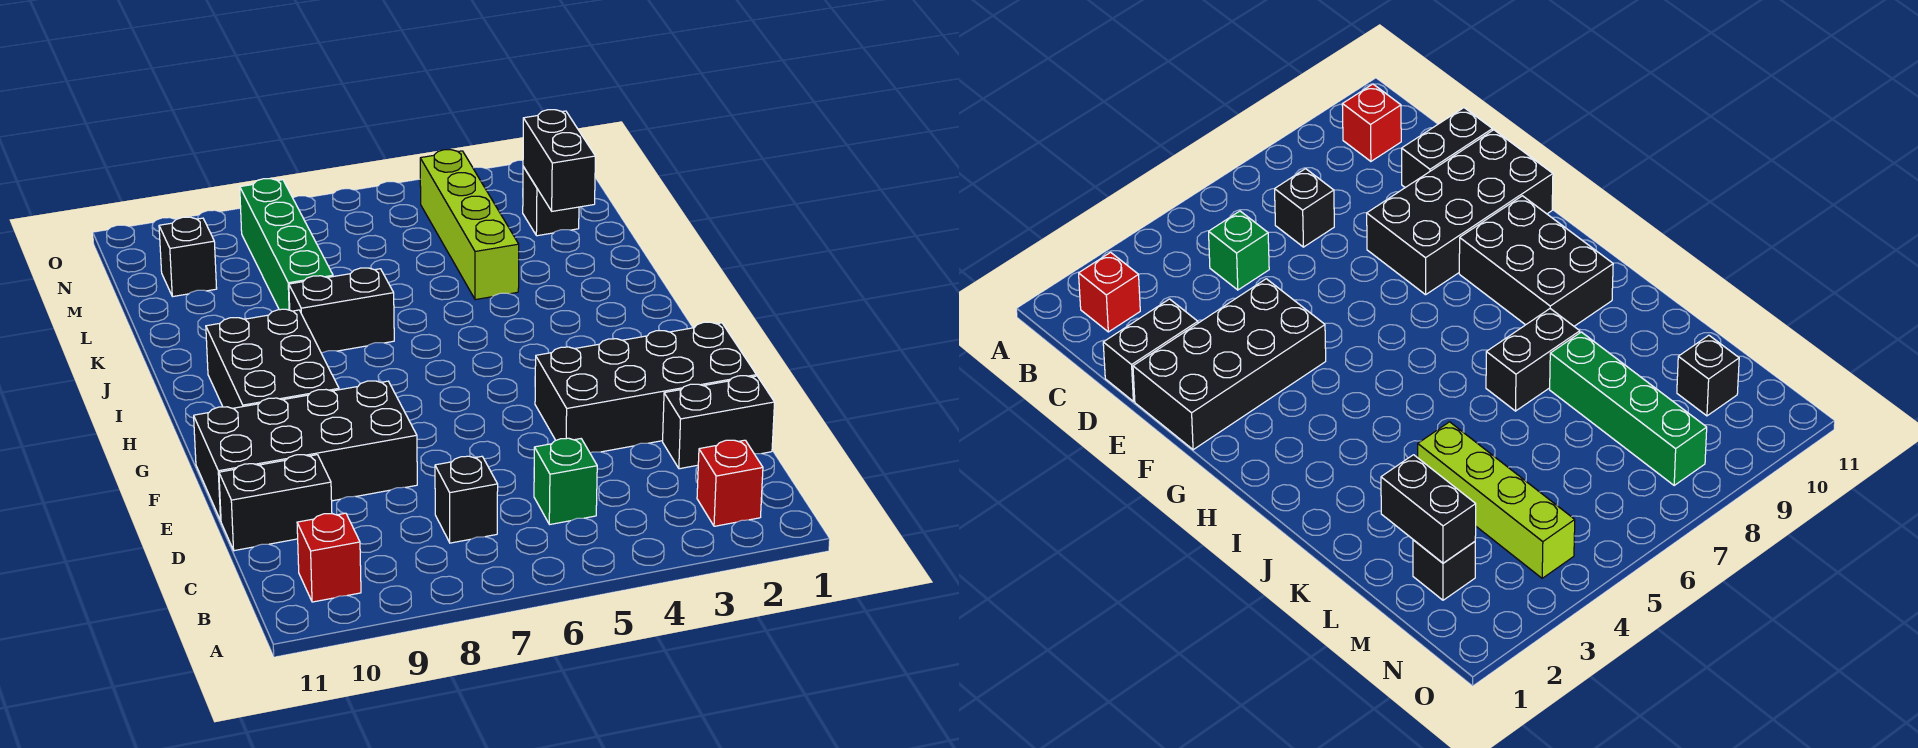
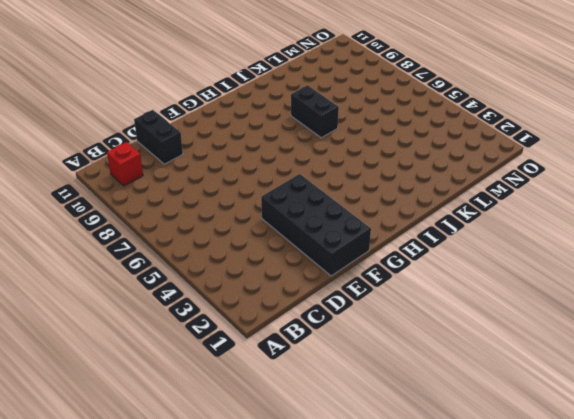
none -> red brick B2 level 1
none -> green brick C5 level 1
none -> black brick C7 level 1

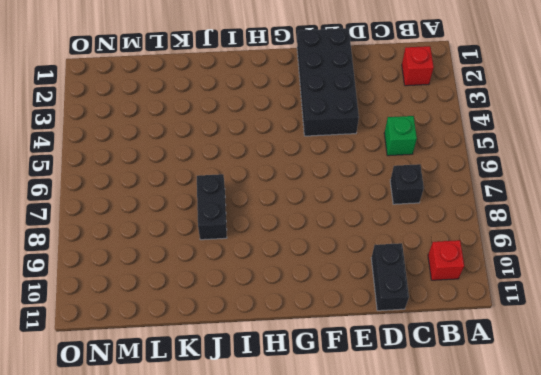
none -> black brick D1:D2 level 1
none -> black brick E8:F11 level 1
none -> black brick G9:I10 level 1

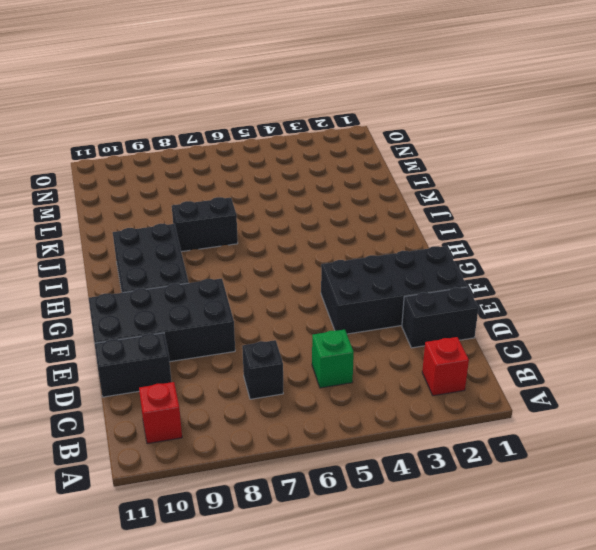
none -> lime brick K4:N4 level 1
none -> green brick K8:N8 level 1
none -> black brick M2 level 1

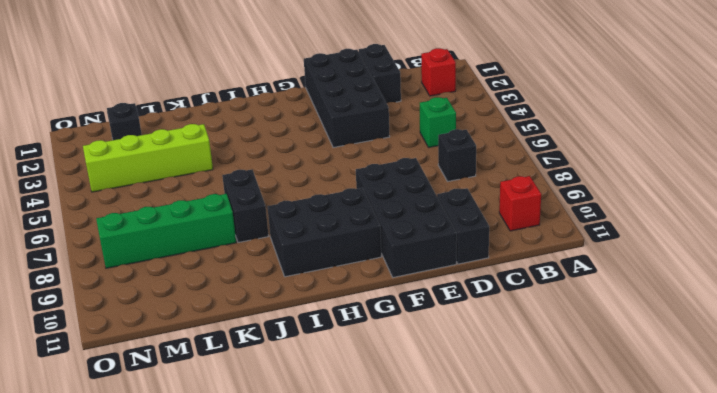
none -> black brick M10 level 1
none -> black brick L2:M2 level 2

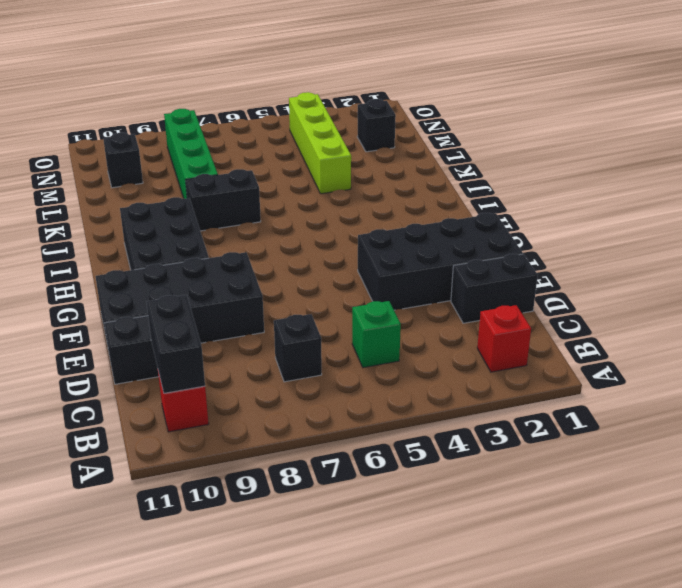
black brick B10:C10 level 2 -> black brick L2:M2 level 2

